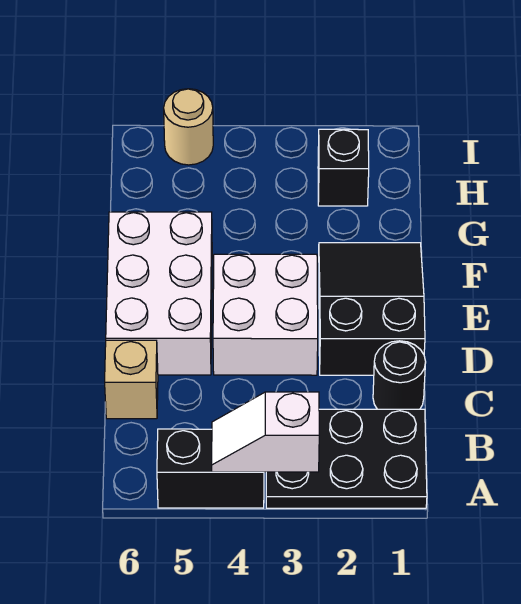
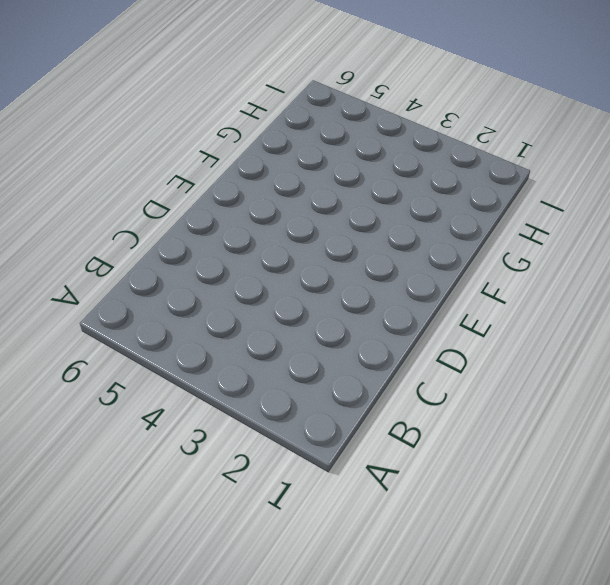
none -> black plate A1:B3 level 1
none -> black brick A4:A5 level 1

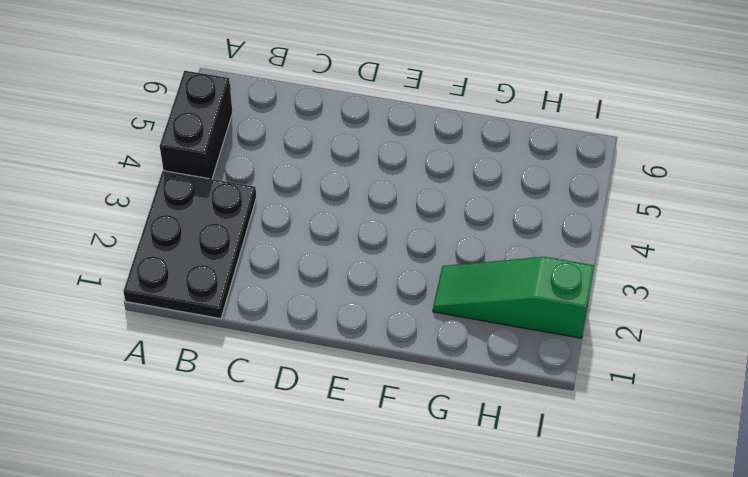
green slope G2:I2 level 1 top I -> black brick H2 level 1
none -> black round brick C1 level 1
none -> tan brick C6 level 1

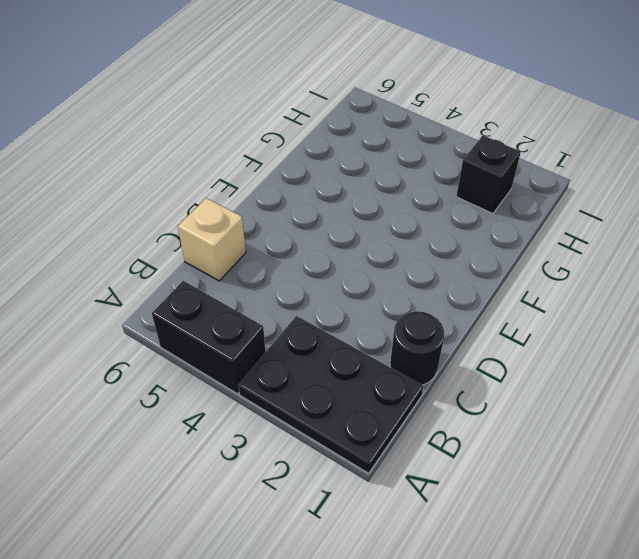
none -> black slope D1:F2 level 1 top D
none -> white brick D3:E4 level 1

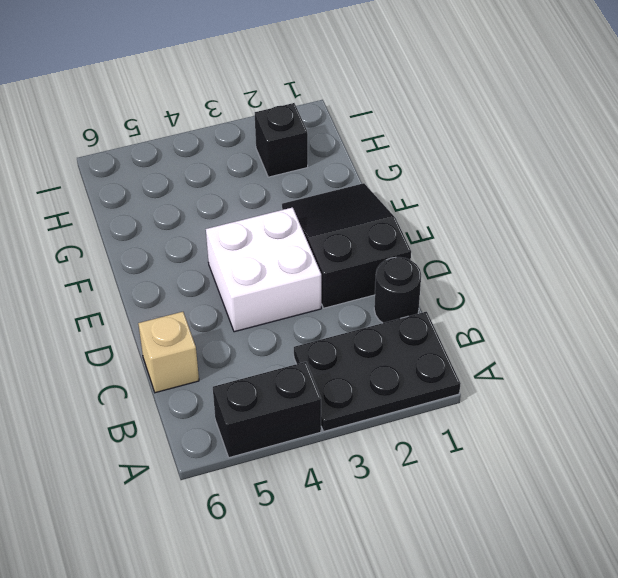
none -> white brick D5:F6 level 1
none -> tan round brick I5 level 1

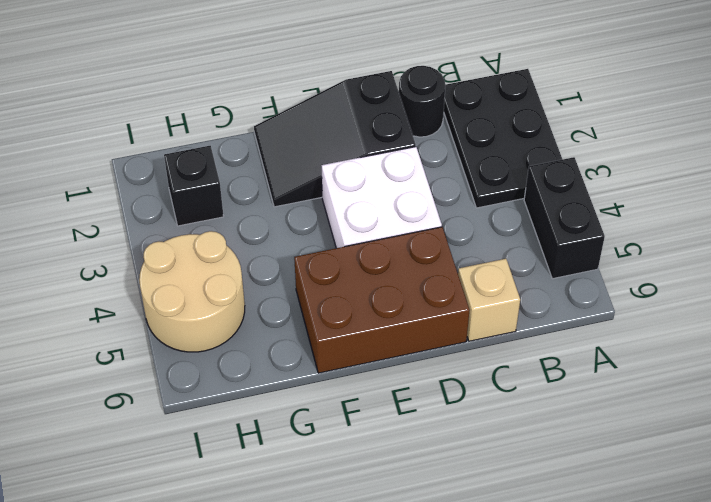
brown brick D5:F6 level 1 -> white brick D5:F6 level 1
tan round brick H4:I5 level 1 -> tan round brick I5 level 1
none -> white slope A3:A4 level 2 top 3

